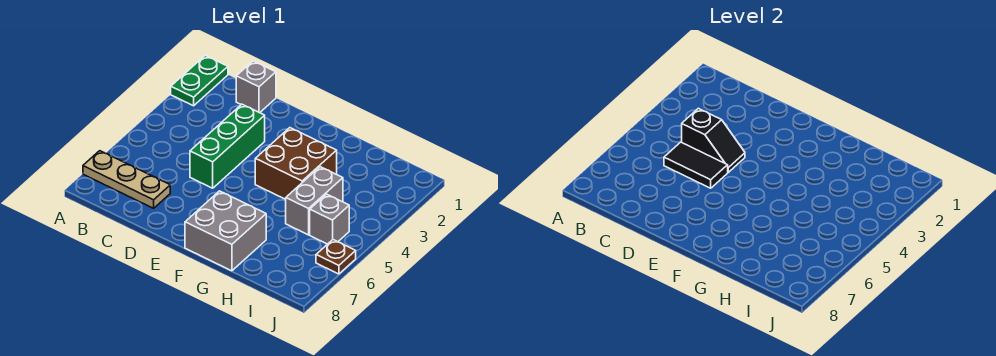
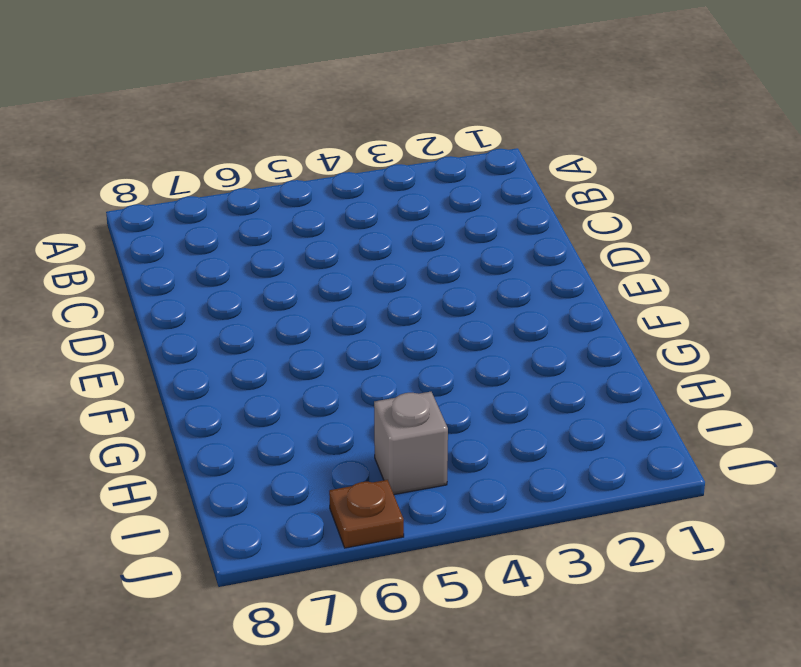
none -> green plate A1:A2 level 1
none -> tan plate A7:C7 level 1

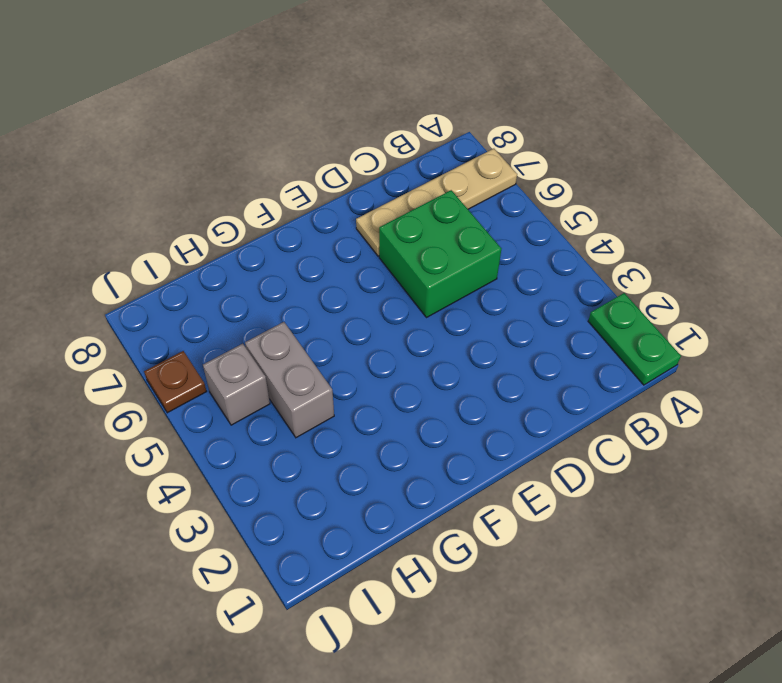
tan plate A7:D7 level 1 -> tan plate A7:C7 level 1
green brick C5:D6 level 1 -> green brick D3:D5 level 1
none -> grey brick C1 level 1
none -> brown brick F3:G4 level 1

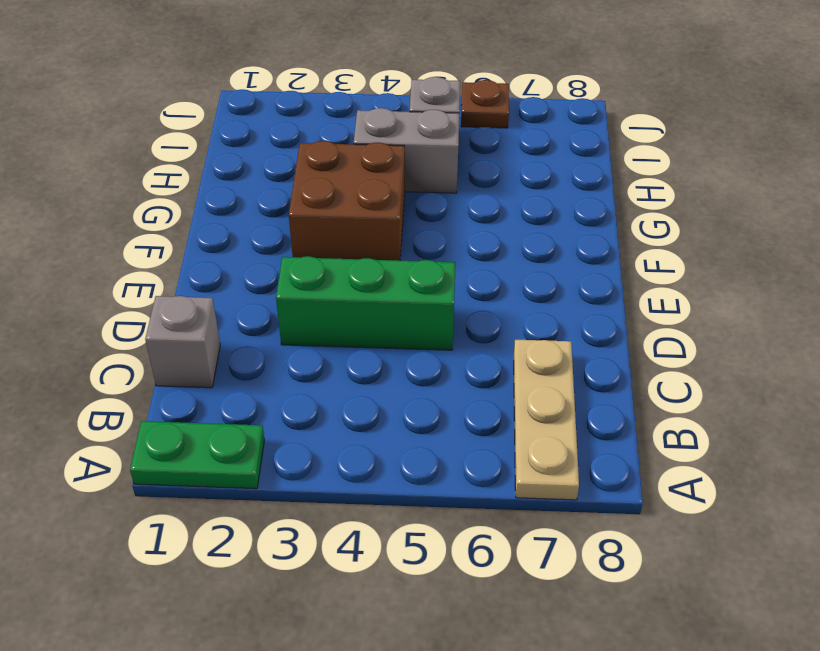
none -> grey brick F7:G8 level 1
none -> black slope C4:D4 level 2 top C

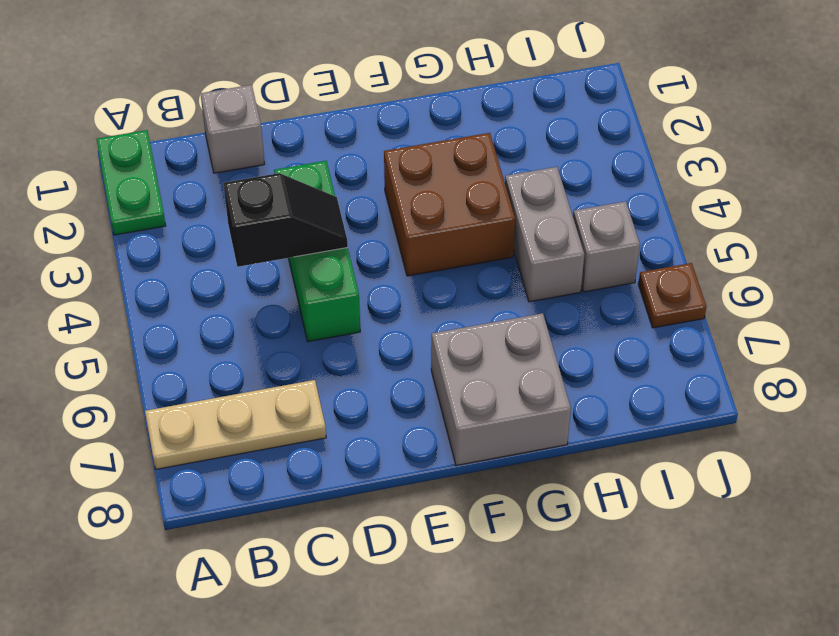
none -> black tile C5:D5 level 2

